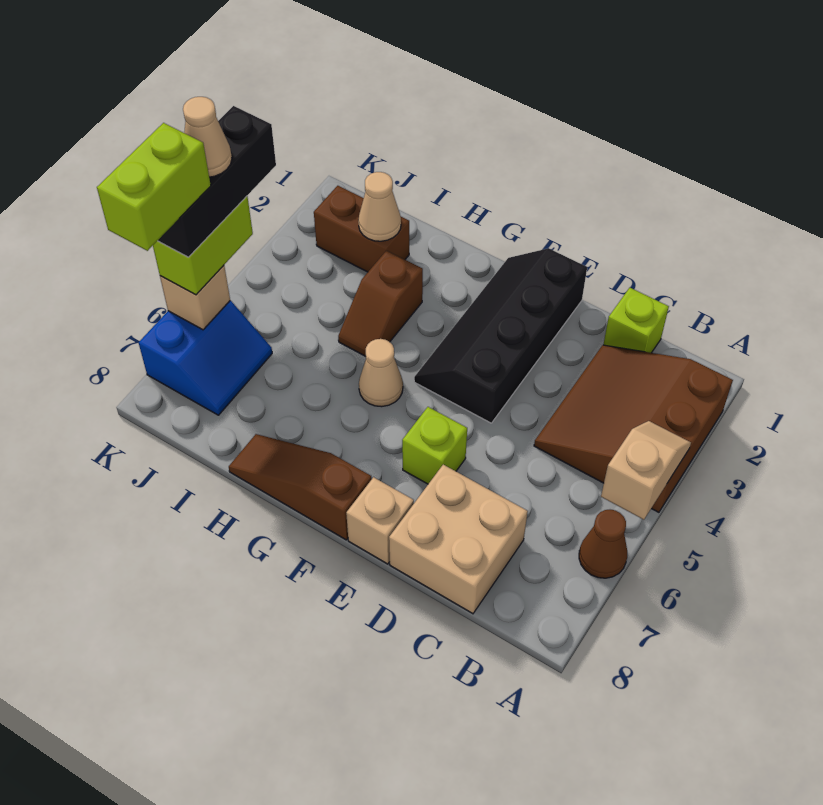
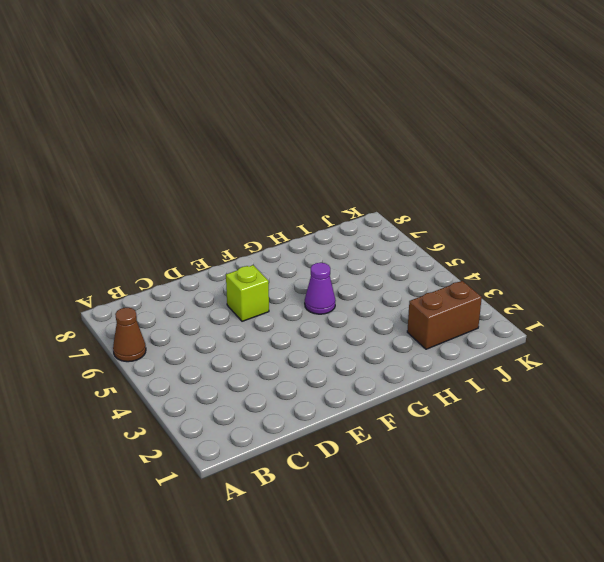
purple cone G5 level 1 -> tan cone G5 level 1
none -> brown slope A2:C4 level 1 top A
none -> lime brick C1 level 1
none -> tan brick C7:D8 level 1

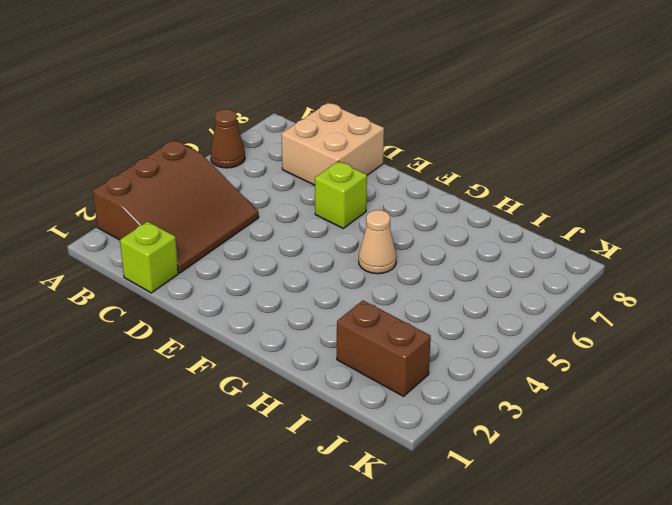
none -> black slope E1:F4 level 1 top E
none -> tan brick E8 level 1
none -> brown slope F8:H8 level 1 top F

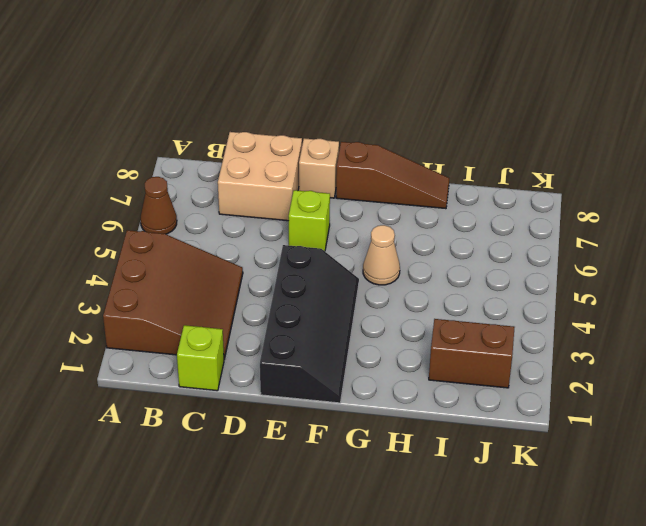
none -> brown slope H3:H4 level 1 top 3
none -> blue slope J6:K7 level 1 top K
none -> tan slope A4:A5 level 2 top 5

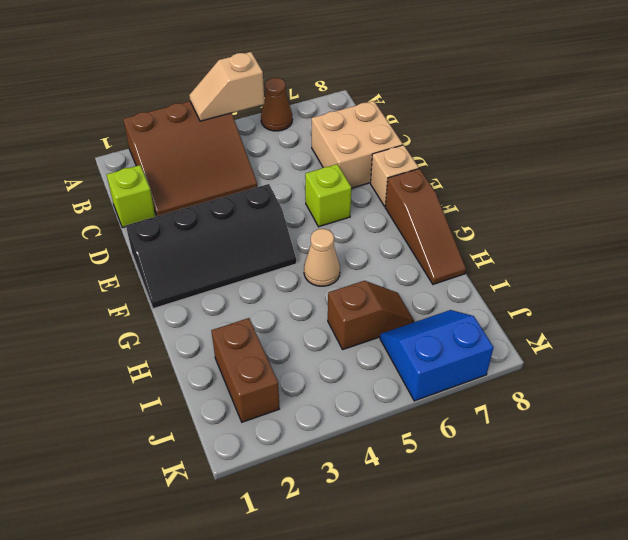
brown slope I5:I6 level 1 top 5 -> brown slope H3:H4 level 1 top 3
none -> tan cone I2 level 2
none -> tan brick K6 level 2
none -> lime brick K5:K6 level 3

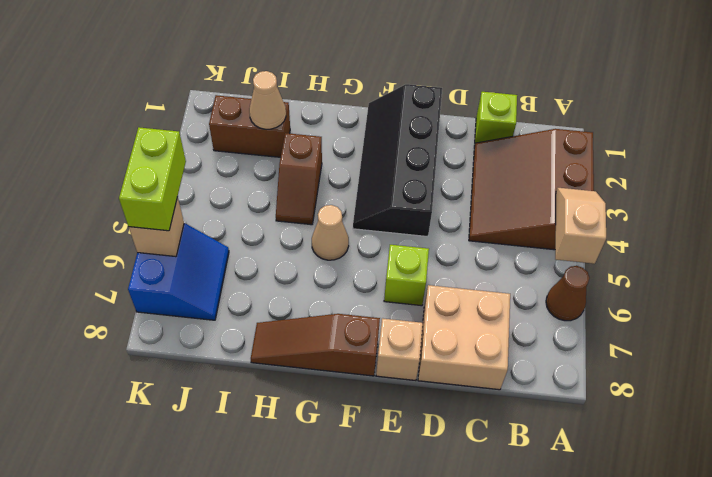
none -> black brick K4:K6 level 4
none -> tan cone K5 level 5
none -> lime brick K6:K7 level 5

